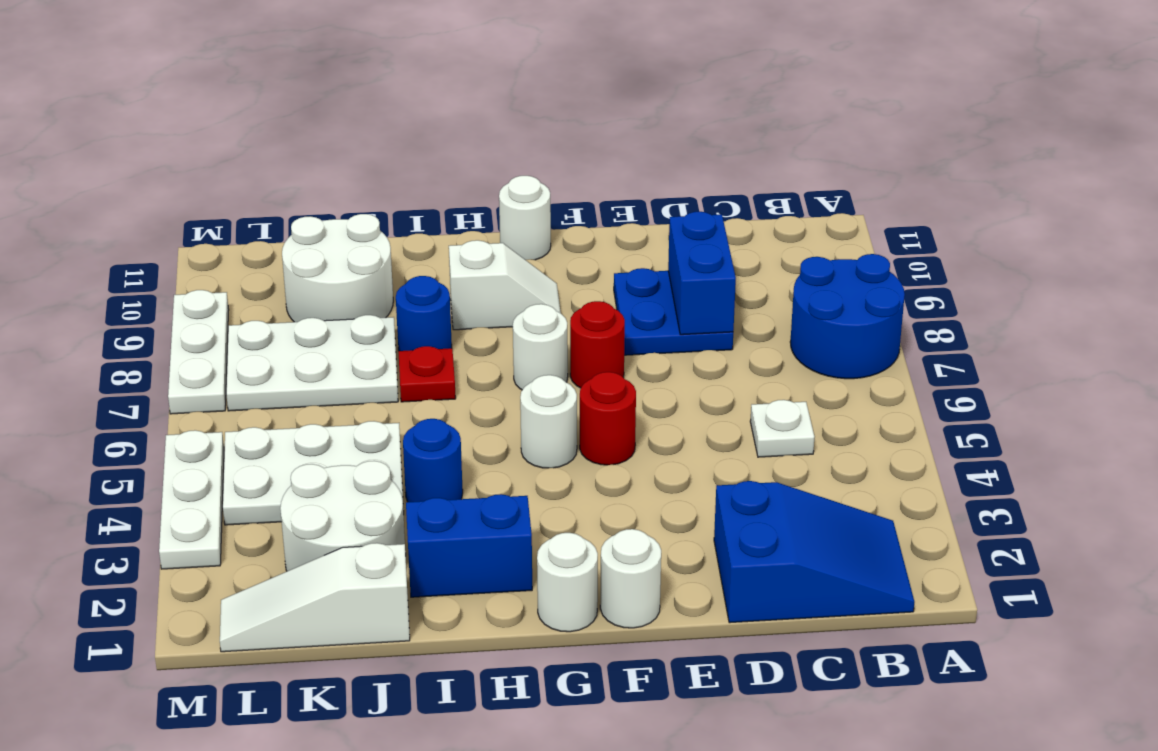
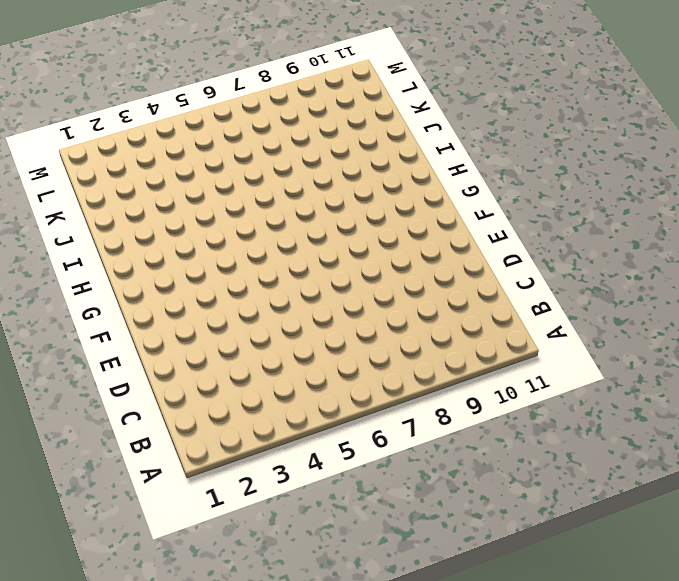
none -> blue round brick A7:B8 level 1
none -> blue slope B1:D2 level 1 top D
none -> white plate C5 level 1

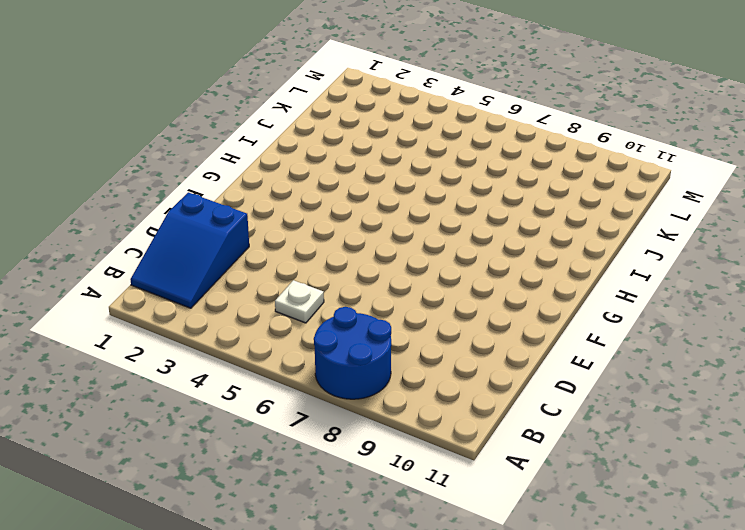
none -> blue plate D8:E9 level 1
none -> white round brick F1 level 1
none -> red round brick F5 level 1

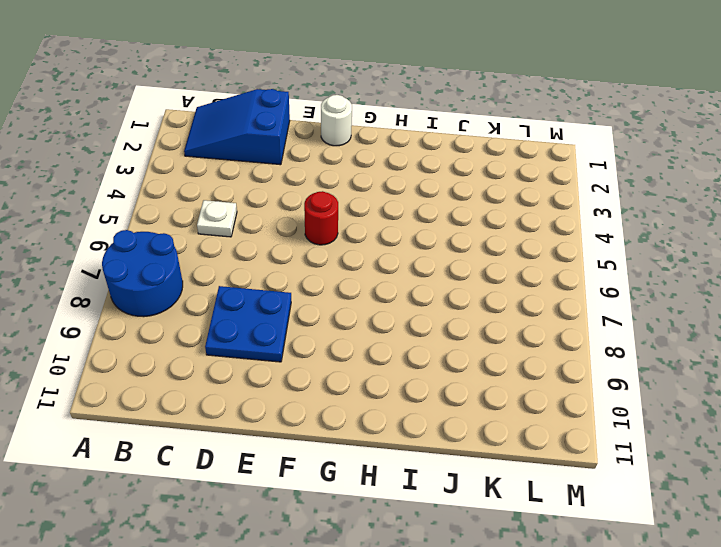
none -> red round brick F7 level 1
none -> white round brick G1 level 1
none -> white round brick G5 level 1

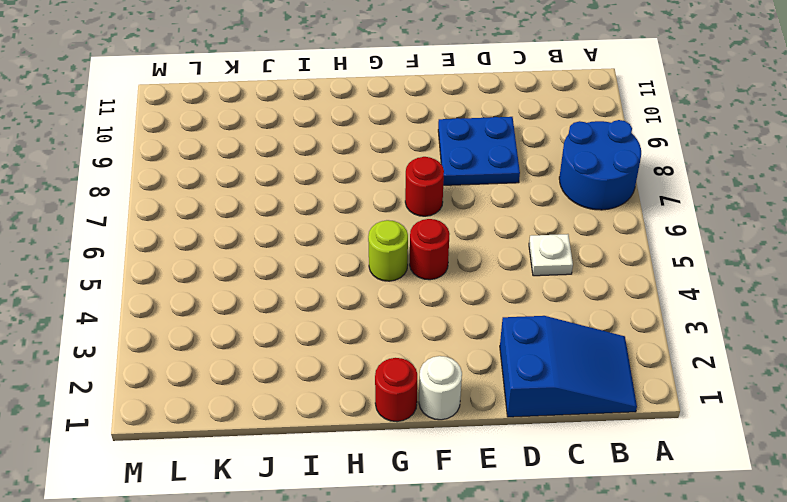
red round brick G1 level 1 -> white round brick G1 level 1
lime round brick G5 level 1 -> white round brick G5 level 1
none -> white round brick G7 level 1
none -> white slope G9:H9 level 1 top H
none -> white round brick G11 level 1

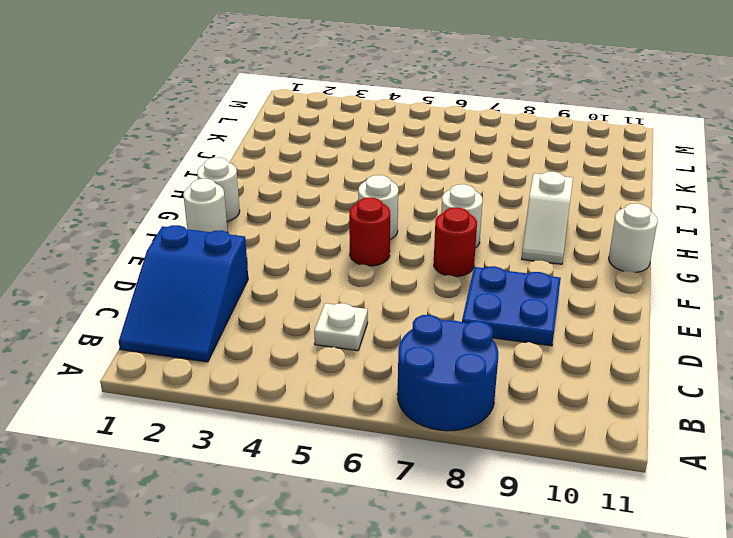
none -> blue brick H2:I2 level 1
none -> blue round brick I4 level 1
none -> red plate I7 level 1

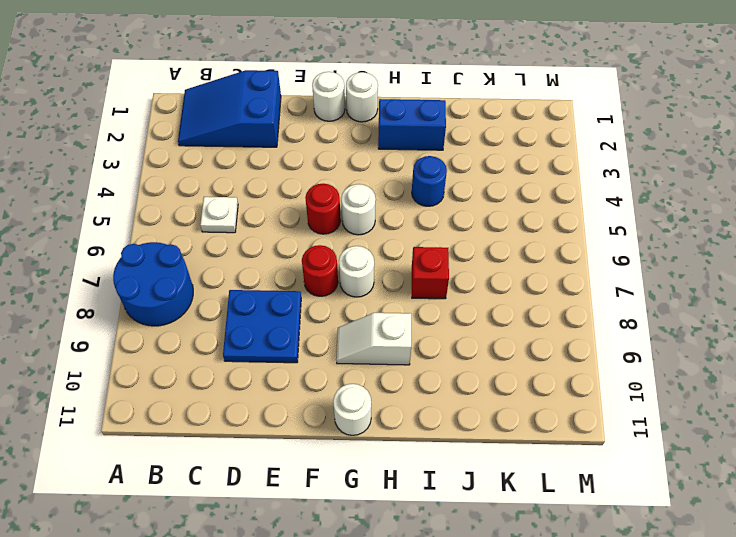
red brick I7 level 1 -> red plate I7 level 1
none -> blue round brick I8 level 1
none -> white slope J1:L1 level 1 top J
none -> white round brick J2:K3 level 1

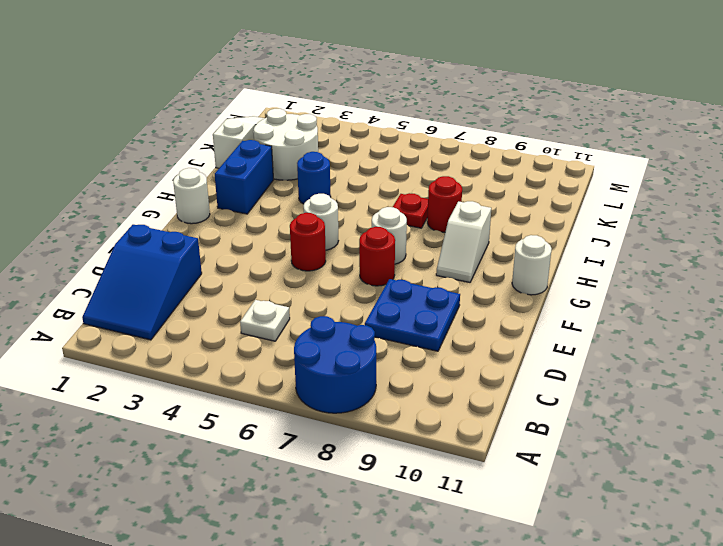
red round brick I8 level 1 -> blue round brick I8 level 1
none -> white round brick F1 level 1
none -> white plate J4:L5 level 1
none -> white plate J7:L8 level 1

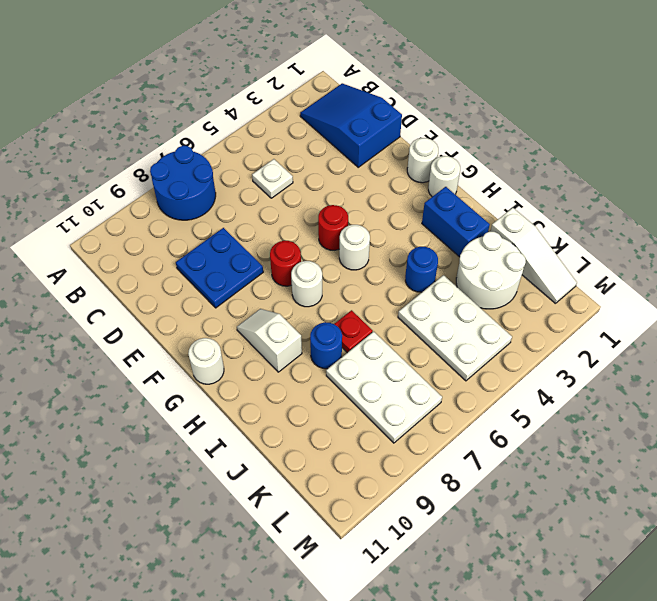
none -> white round brick J9:K10 level 1
none -> white plate M3:M5 level 1
none -> white plate M7:M9 level 1

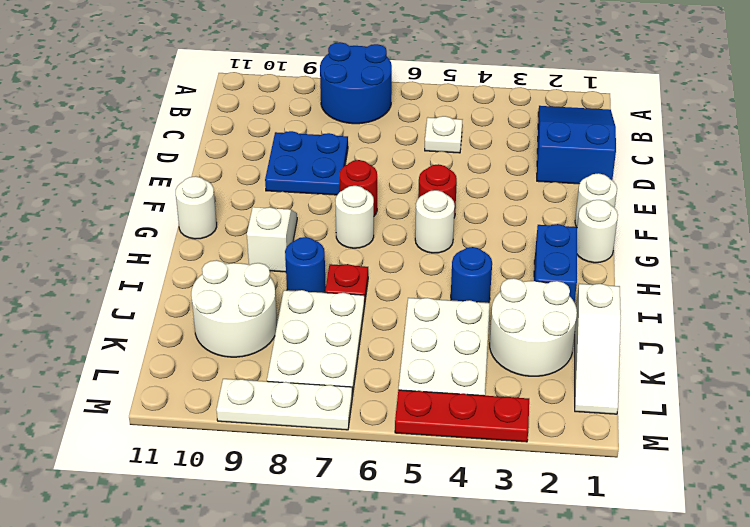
red plate M3:M5 level 1 -> white plate M3:M5 level 1
none -> blue brick D8:D9 level 2

